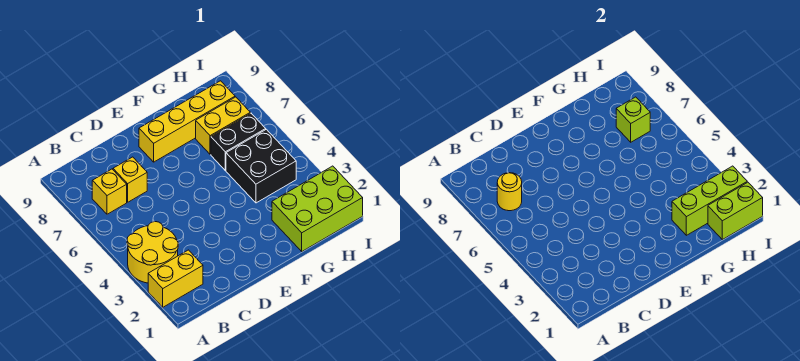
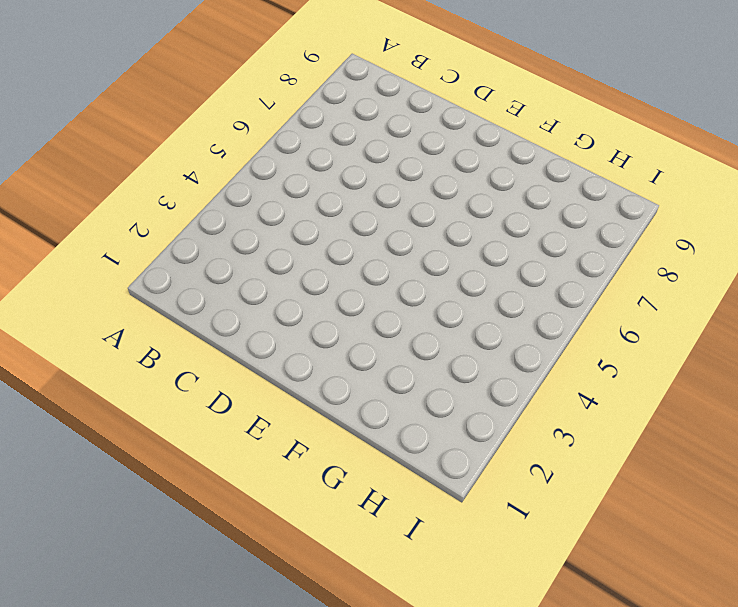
none -> yellow brick A2:B2 level 1
none -> yellow round brick A3:B4 level 1
none -> yellow brick B7 level 1

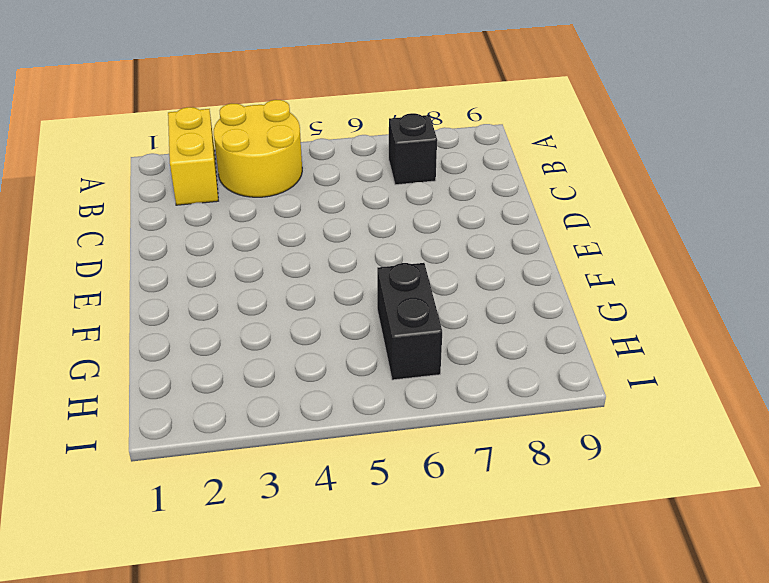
black brick B7 level 1 -> yellow brick B7 level 1
none -> yellow brick C7 level 1
none -> yellow brick E8:H8 level 1
none -> lime brick G1:I2 level 1

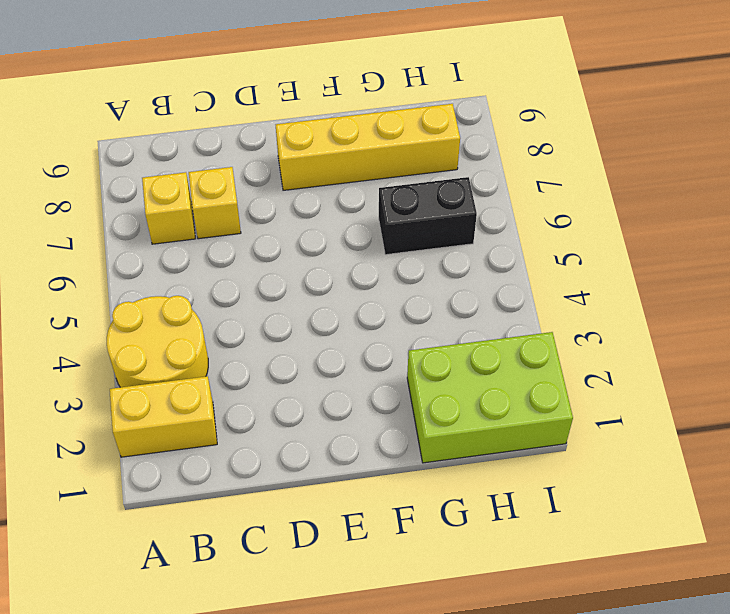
none -> black brick G4:H5 level 1
none -> yellow brick G7:H7 level 1
none -> yellow round brick B7 level 2

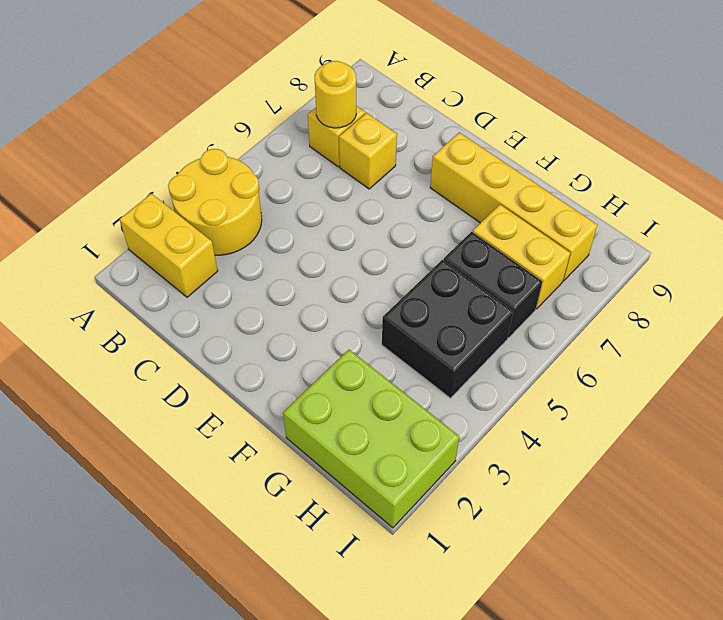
none -> lime brick G2:I2 level 2
none -> lime brick H1:I1 level 2
none -> lime brick H7 level 2

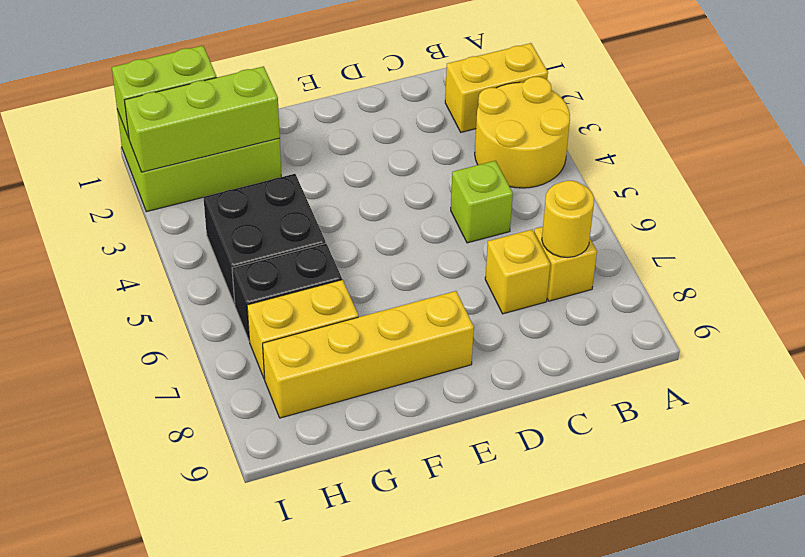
lime brick C5 level 1 -> lime brick H7 level 2

